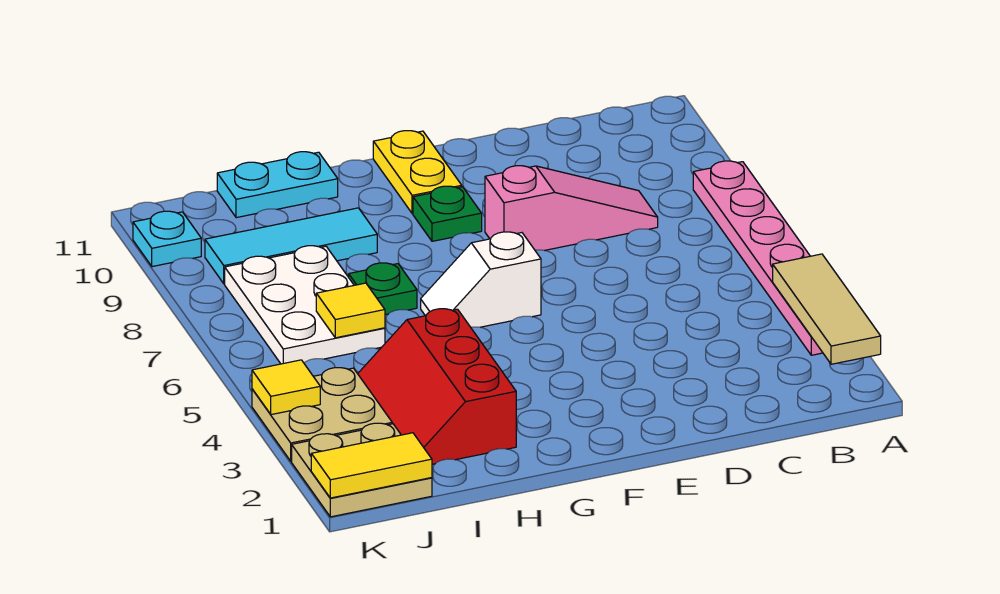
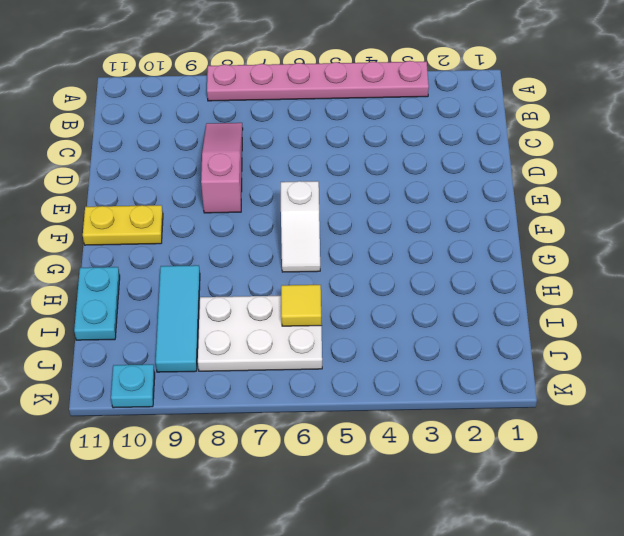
none -> green plate F9 level 1
none -> red slope H2:I4 level 1 top H
none -> green plate H7 level 1

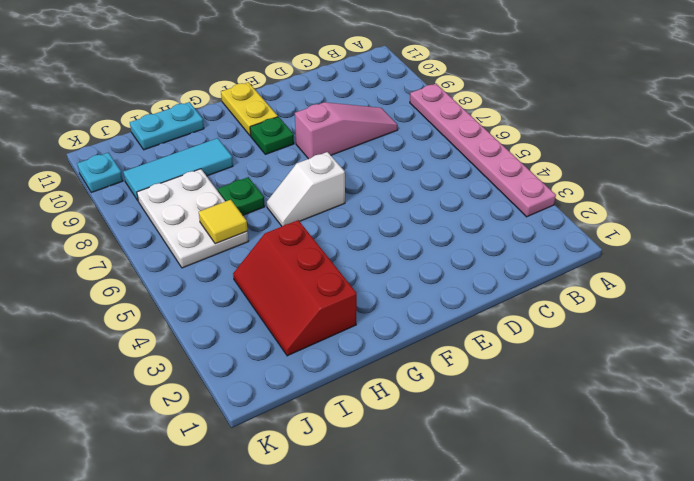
none -> tan plate J1:K2 level 1
none -> tan plate J3:K4 level 1
none -> tan tile A2:A4 level 2

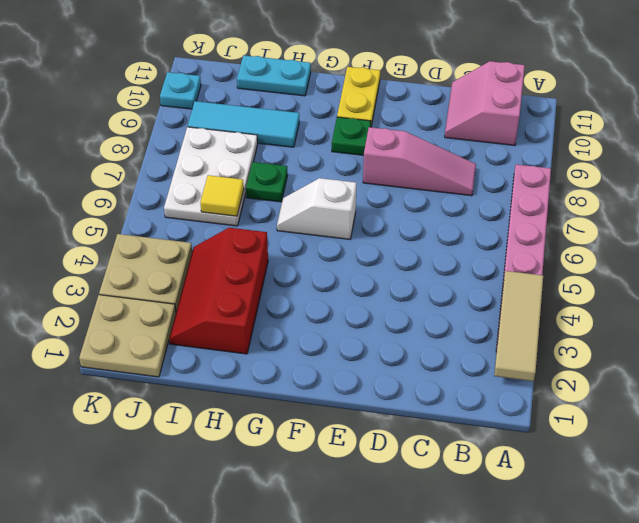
pink slope B10:C11 level 1 top B -> none
none -> yellow tile J1:K1 level 2
none -> yellow tile K4 level 2

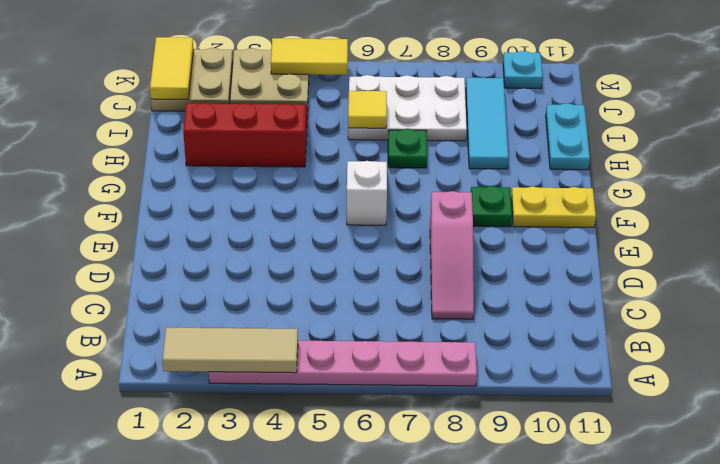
yellow tile K4:K5 level 2 -> yellow tile K4 level 2

